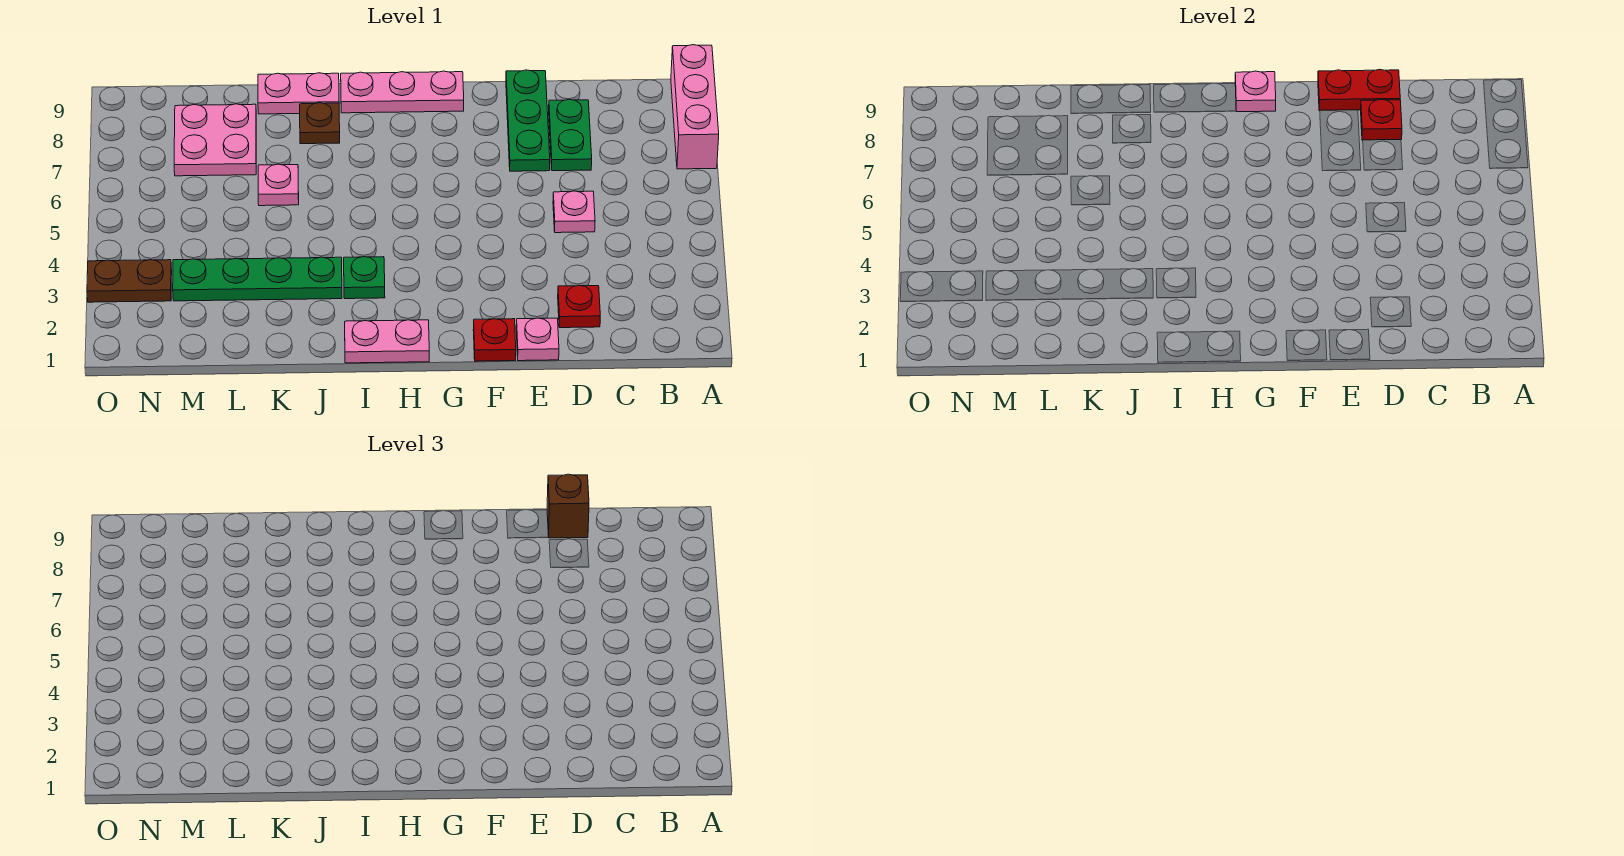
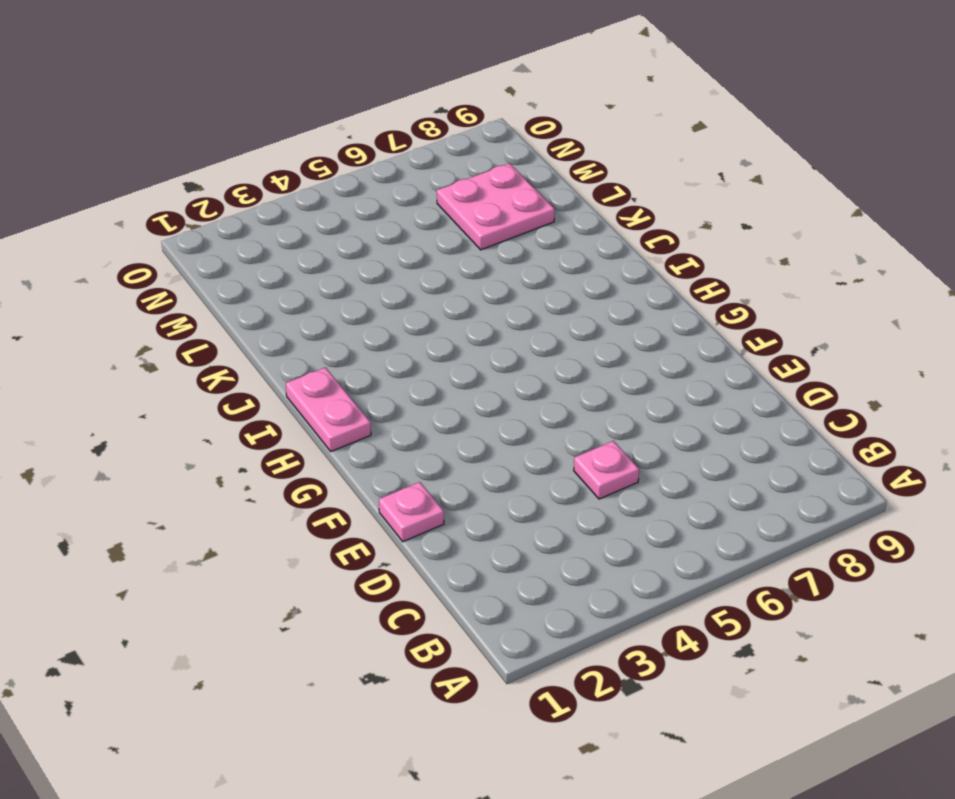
none -> pink brick A7:A9 level 1
none -> red plate D2 level 1
none -> green plate D7:D8 level 1

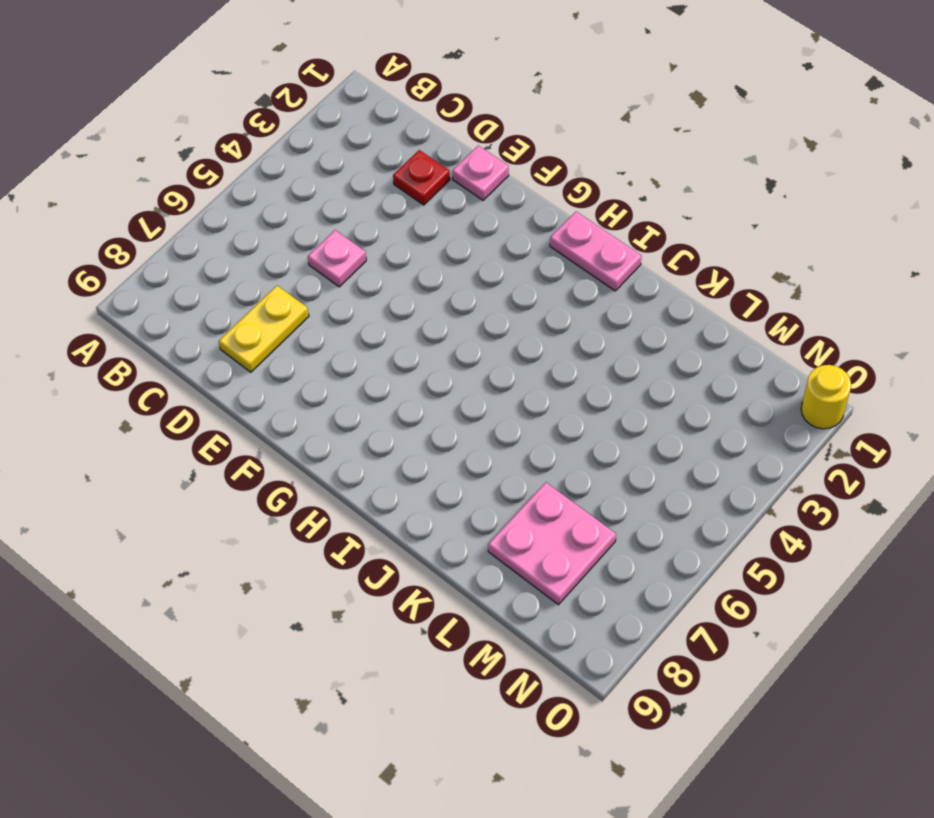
yellow plate D7:D8 level 1 -> green plate D7:D8 level 1
yellow round brick O1 level 1 -> none
none -> pink brick A7:A9 level 1
none -> green plate E7:E9 level 1
none -> red plate F1 level 1

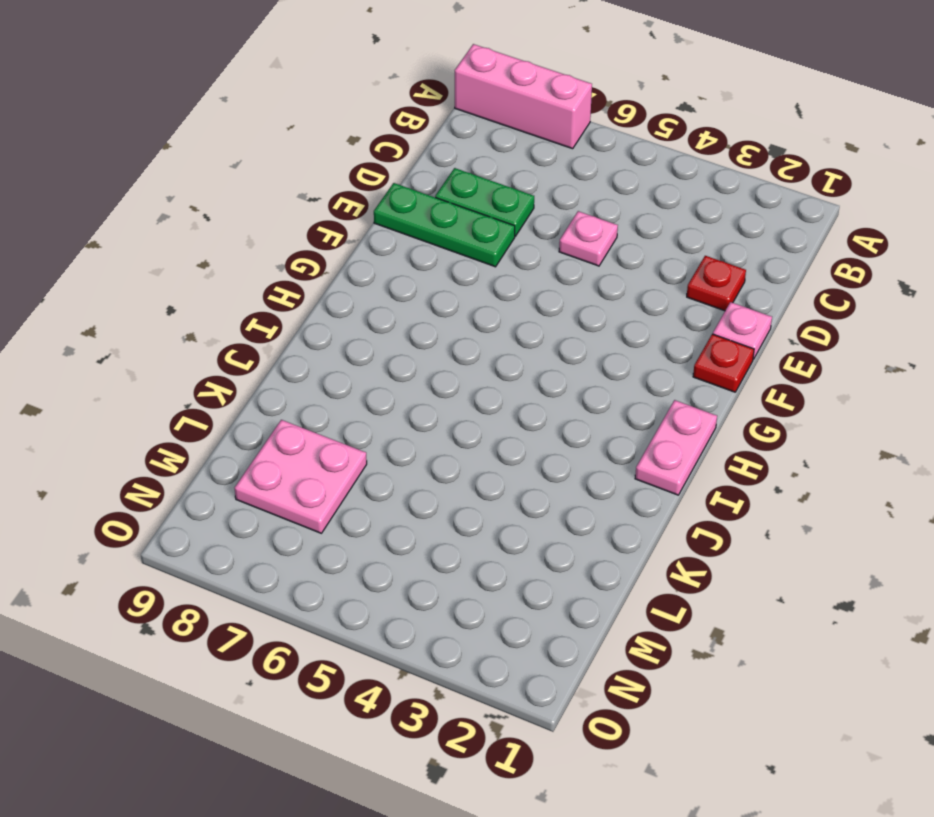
none -> pink plate G9:I9 level 1
none -> green plate I3 level 1
none -> green plate J3:M3 level 1

